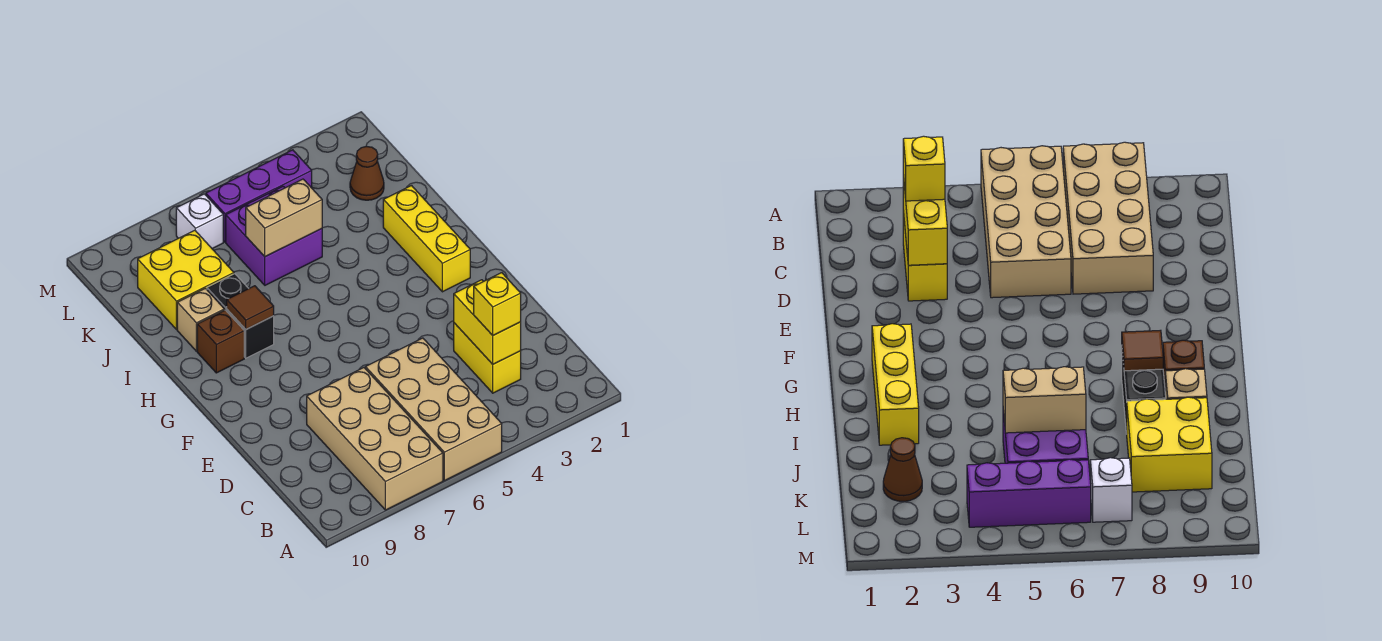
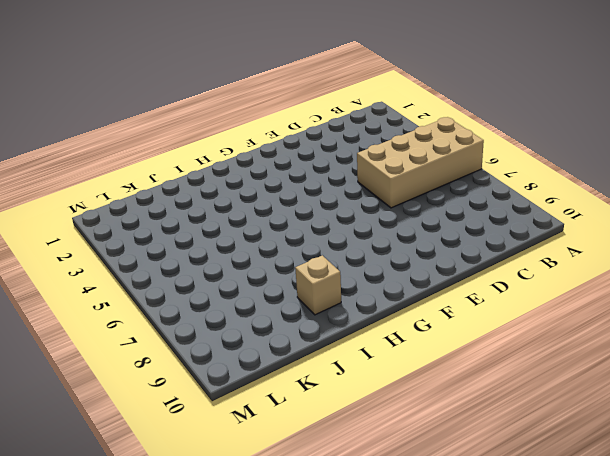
none -> tan brick A7:D8 level 1
none -> yellow brick C3:D3 level 1
none -> yellow brick G2:I2 level 1

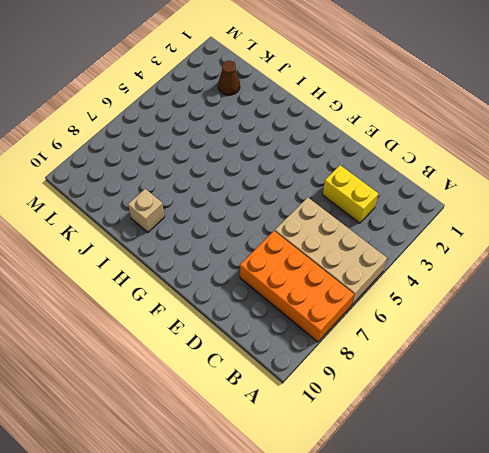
orange brick A7:D8 level 1 -> tan brick A7:D8 level 1
none -> yellow brick G2:I2 level 1
none -> black brick H8:I8 level 1
none -> brown brick H9 level 1

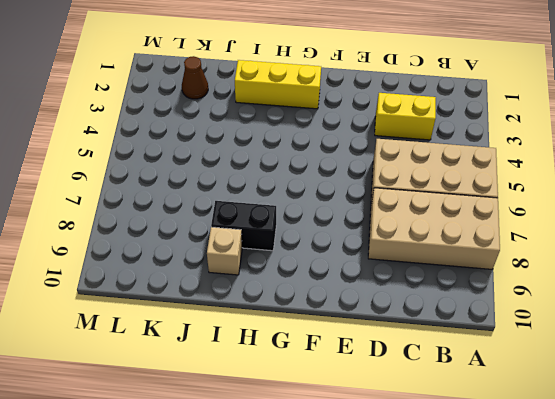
none -> brown brick H9 level 1
none -> purple brick J5:K6 level 1
none -> yellow brick J8:K9 level 1

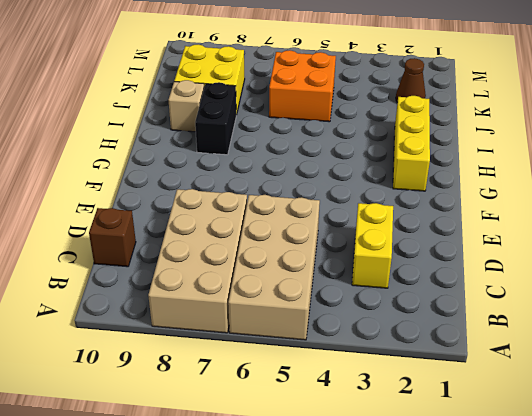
brown brick C10 level 1 -> brown brick H9 level 1
orange brick J5:K6 level 1 -> purple brick J5:K6 level 1
none -> purple brick L4:L6 level 1
none -> white brick L7 level 1
none -> yellow brick C3:D3 level 2

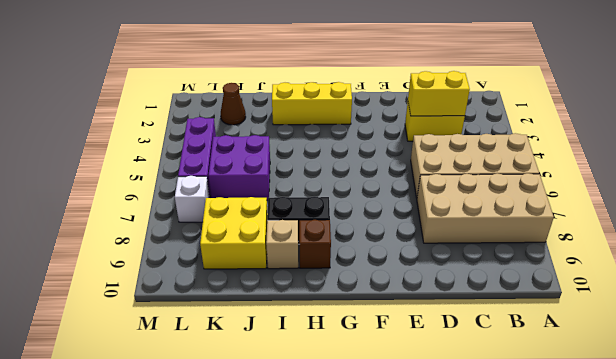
none -> brown tile H8 level 2
none -> tan brick J5:J6 level 2
none -> yellow brick C3 level 3

